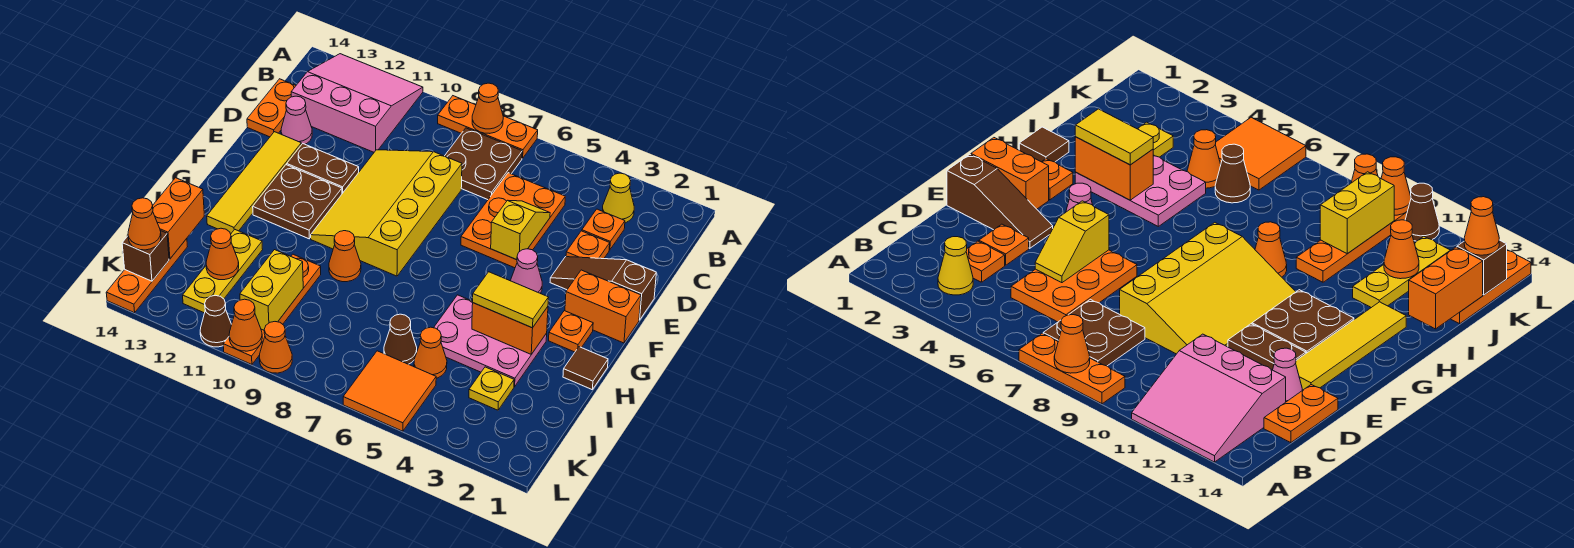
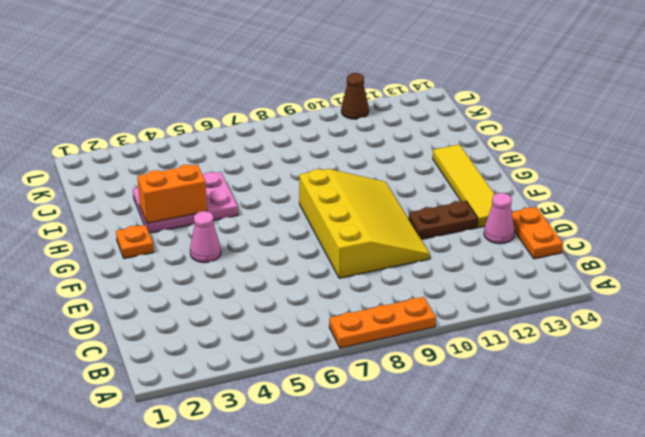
none -> pink slope A11:C13 level 1 top C
none -> yellow cone B3 level 1
none -> brown plate B7:C8 level 1
none -> orange plate C3 level 1

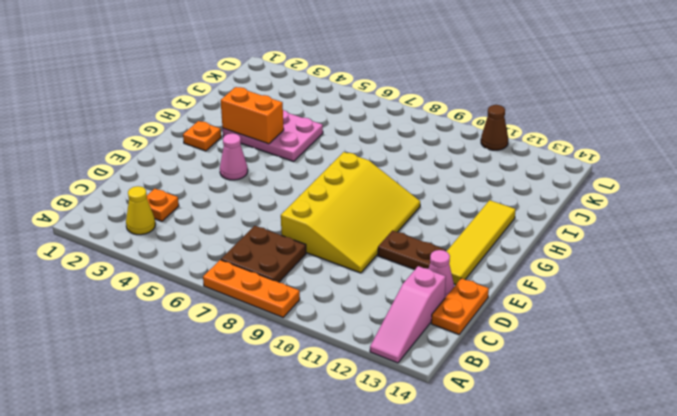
pink slope A13:C13 level 1 top C -> pink slope A11:C13 level 1 top C
none -> orange plate C5:E6 level 1
none -> orange plate D3 level 1
none -> brown slope E1:E3 level 1 top 1
none -> orange brick F1:F2 level 1

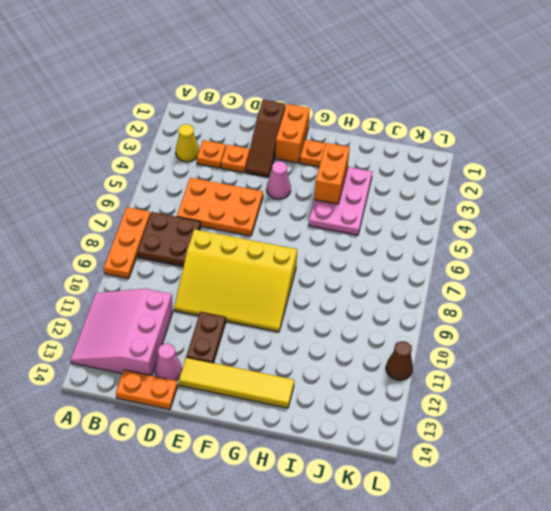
none -> brown plate F11:G12 level 1
none -> brown tile H1 level 1
none -> orange cone H9 level 1
none -> orange plate I10:L10 level 1

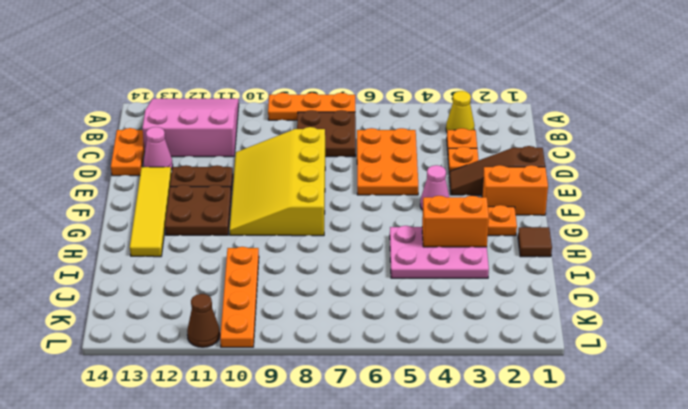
none -> orange cone H9 level 1
none -> yellow plate I12:K12 level 1
none -> yellow plate J3 level 1
none -> orange cone J5 level 1

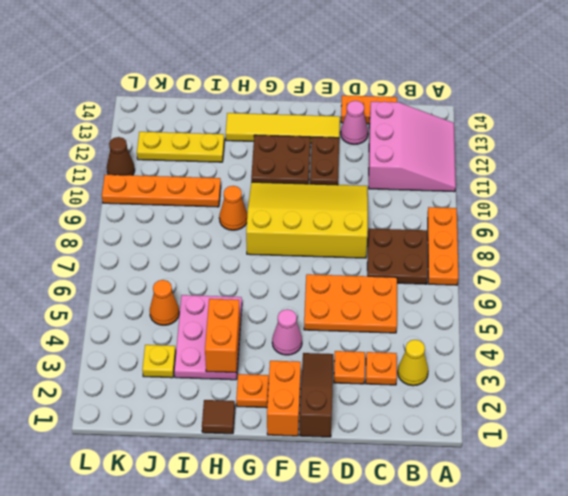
none -> brown cone J6 level 1
none -> orange plate J14:L14 level 1
none -> orange tile K5:L6 level 1
none -> orange cone L9 level 1

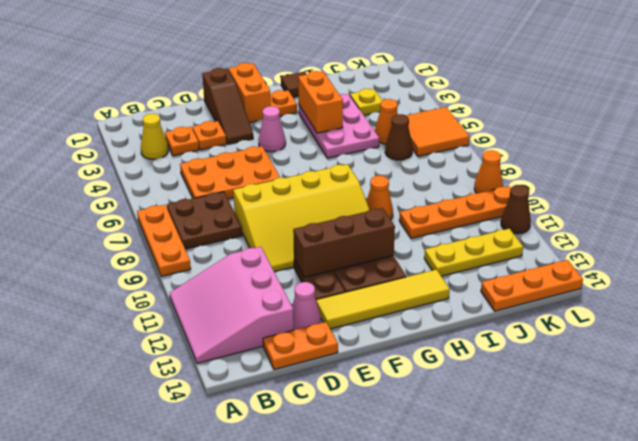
brown brick E11:G11 level 2 -> none
none -> orange cone A8 level 2
none -> yellow slope D5:E5 level 2 top E
none -> orange brick I14:J14 level 2
none -> yellow brick J10:K10 level 2

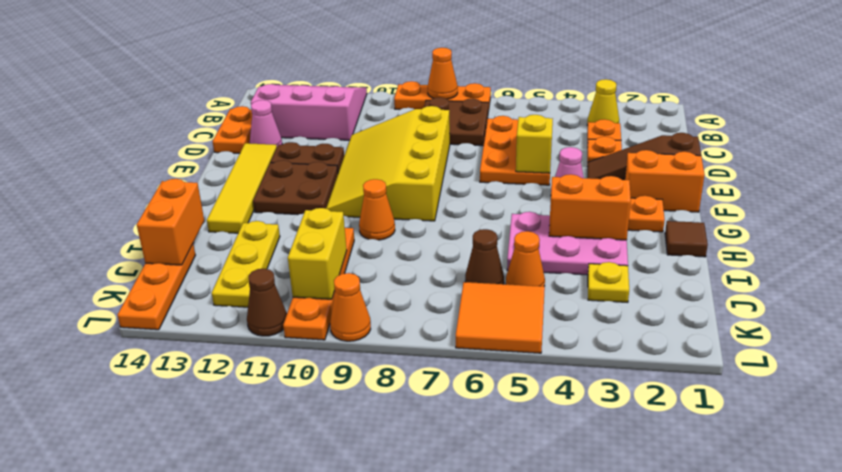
none -> orange cone J12 level 2
none -> brown brick K14 level 2
none -> orange cone L10 level 2
none -> yellow tile H3:H4 level 3

